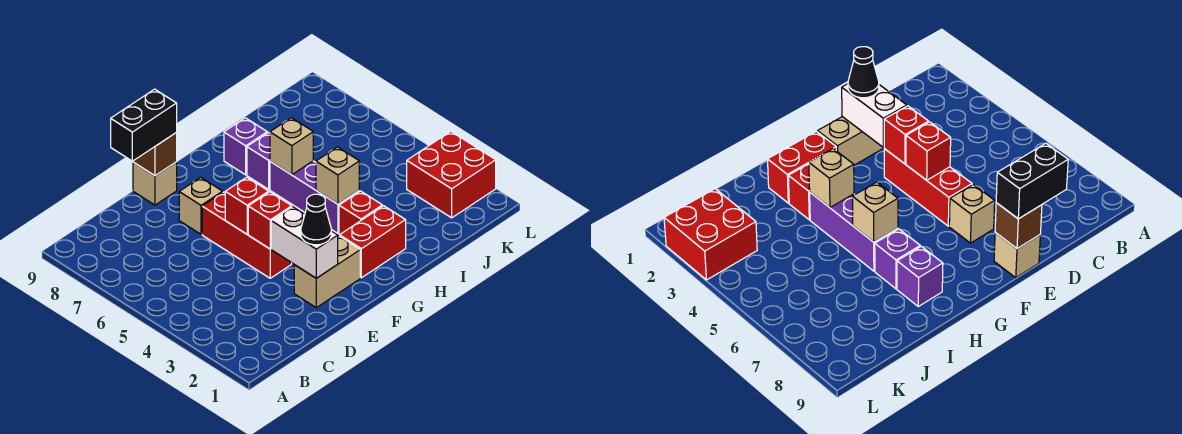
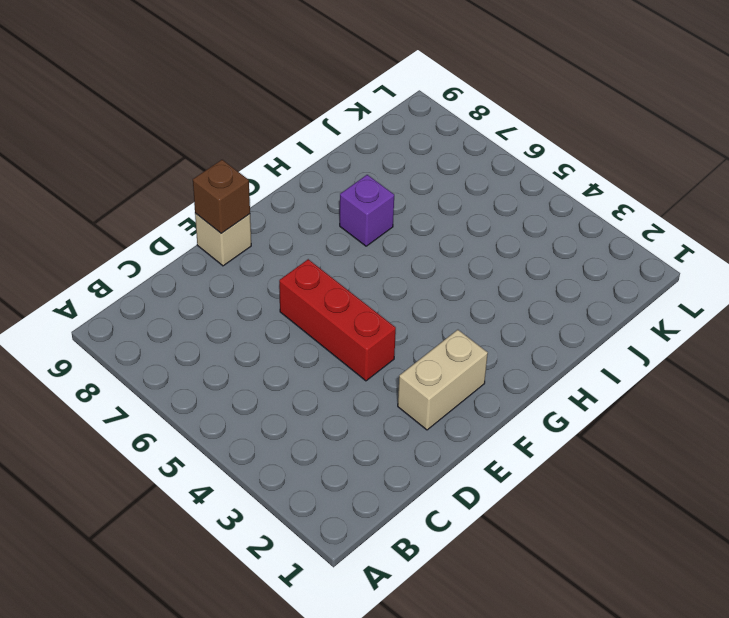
none -> tan brick E7 level 1
none -> red brick G2:H2 level 1
none -> red brick H3 level 1

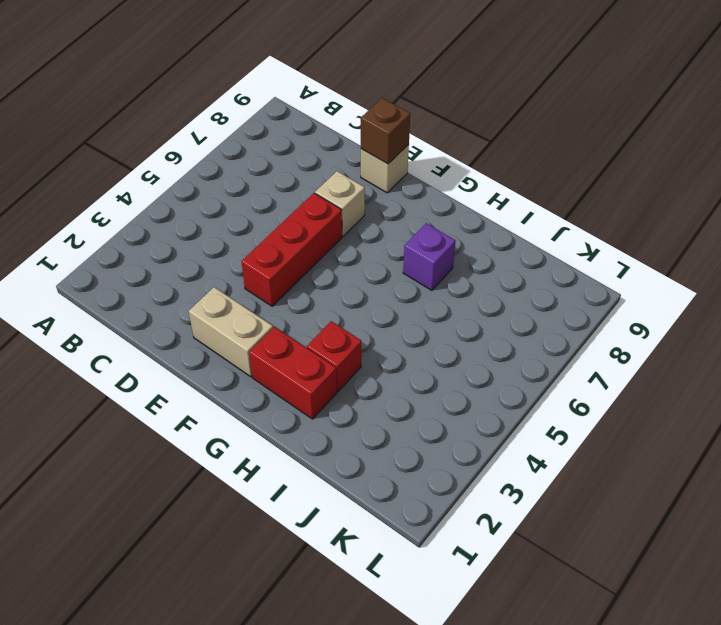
none -> purple brick H4:H6 level 1
none -> purple brick H8 level 1
none -> red brick K2:L3 level 1

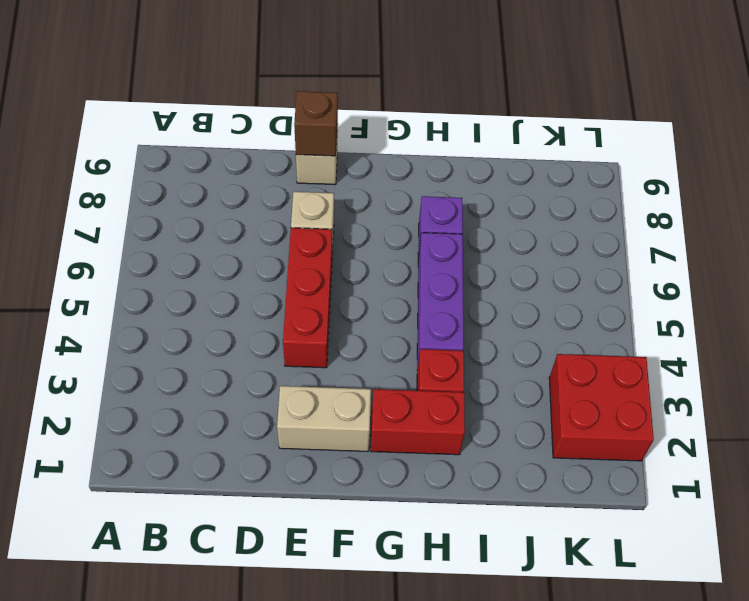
none -> purple brick H8 level 1
none -> white brick E2:E3 level 2
none -> red brick E4 level 2

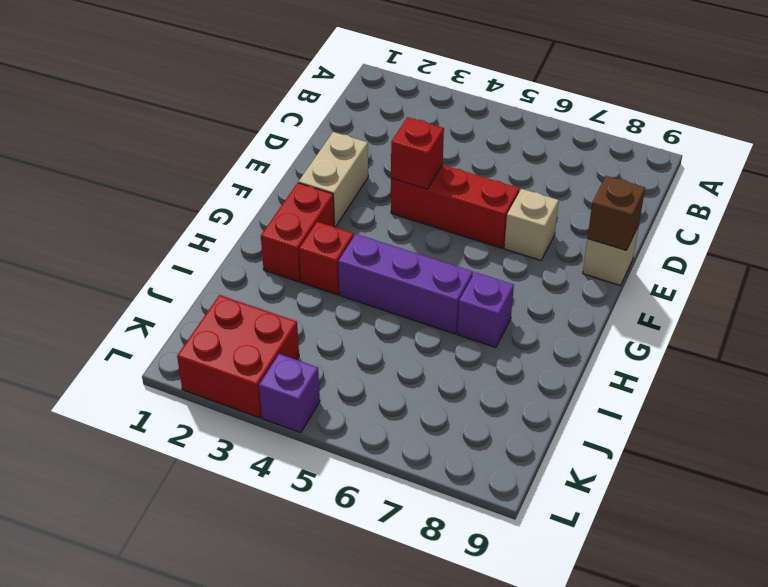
purple brick L4 level 1 -> purple brick H8 level 1
none -> white brick E2:E3 level 2
none -> red brick E5 level 2
none -> tan brick H4 level 2

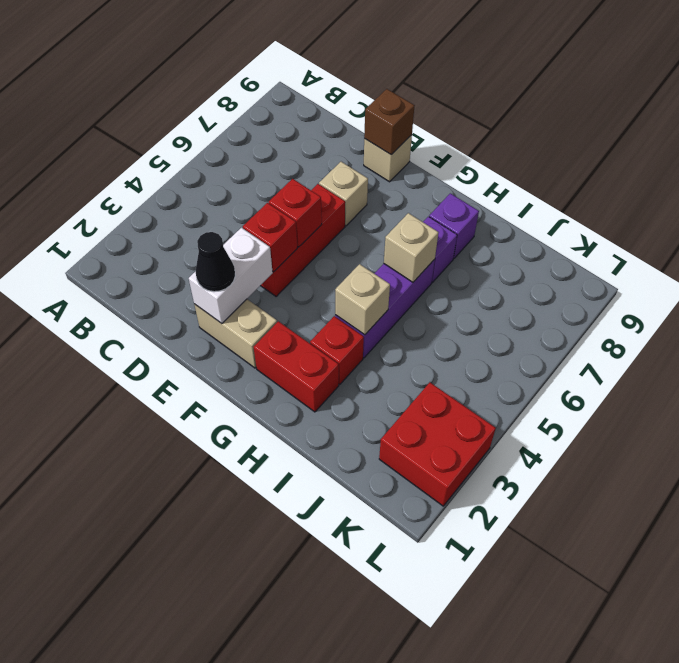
none -> black brick D9:E9 level 3

